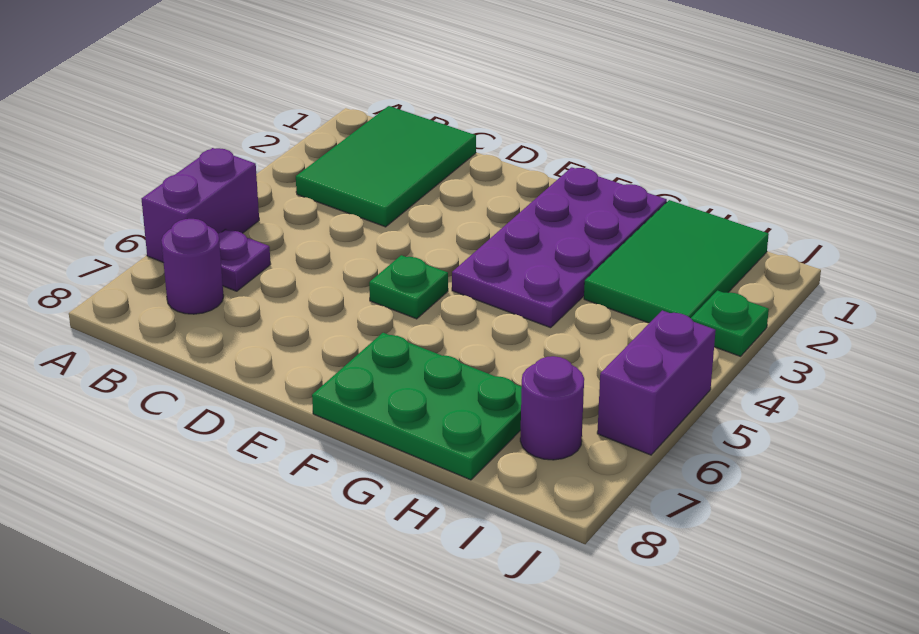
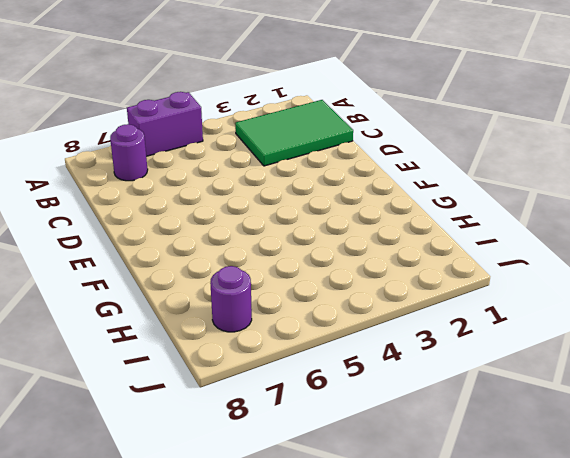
none -> purple plate B6 level 1
none -> green plate E5 level 1

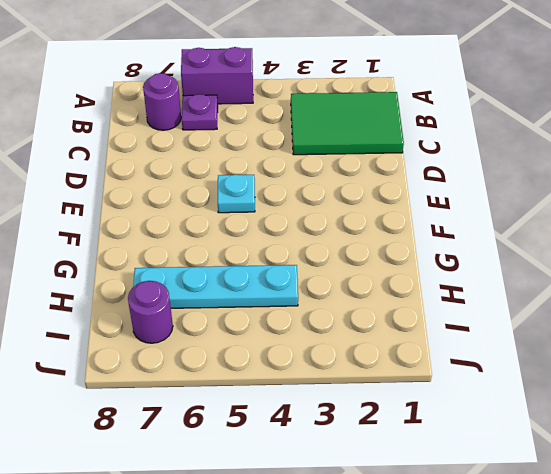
cyan plate E5 level 1 -> green plate E5 level 1
cyan plate H4:H7 level 1 -> green plate F7:H8 level 1
none -> purple plate F1:G4 level 1
none -> green tile H1:I3 level 1

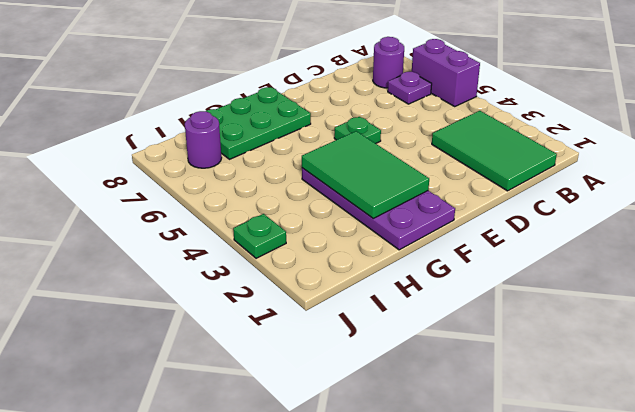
green tile F2:G4 level 2 -> green tile H1:I3 level 1
none -> purple brick J5:J6 level 1

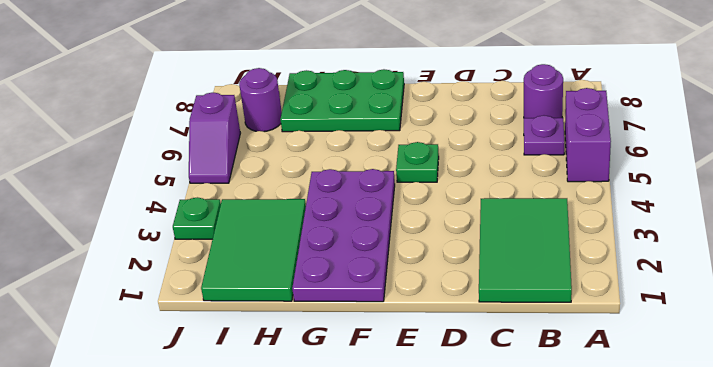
purple slope J5:J6 level 1 top 6 -> purple brick J5:J6 level 1

